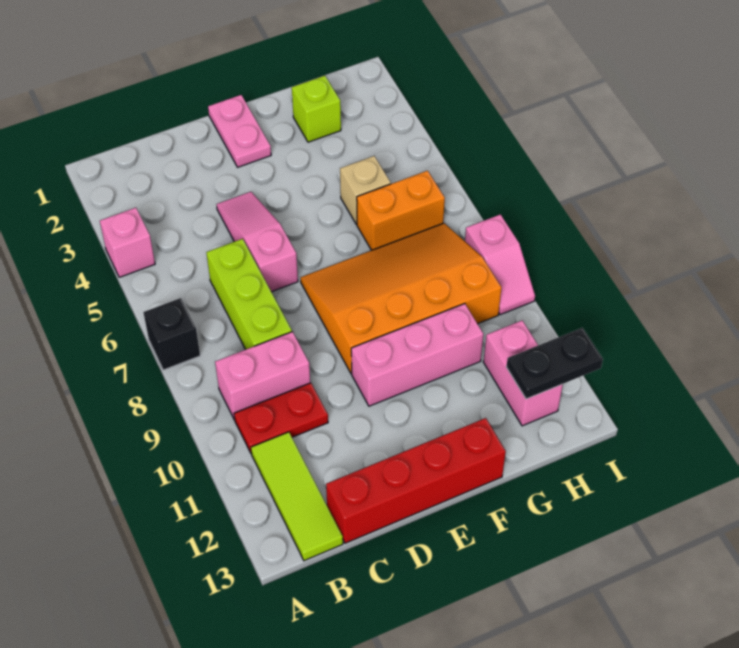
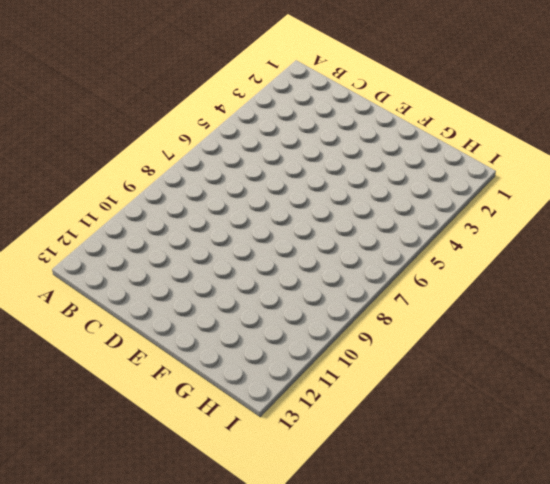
none -> pink brick A4 level 1
none -> black brick A7 level 1
none -> pink brick B9:C9 level 1

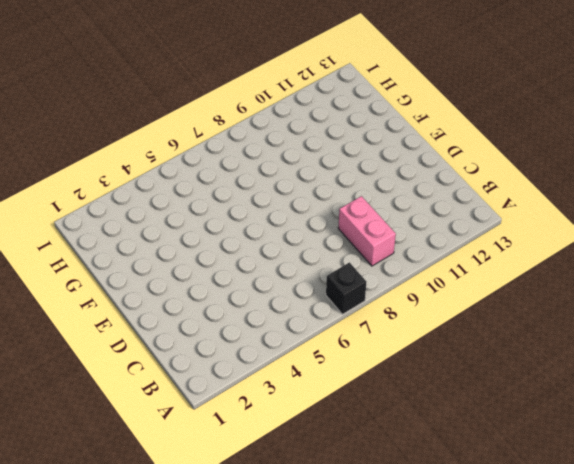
none -> pink brick A4 level 1
none -> red plate B10:C10 level 1
none -> lime tile B11:B13 level 1

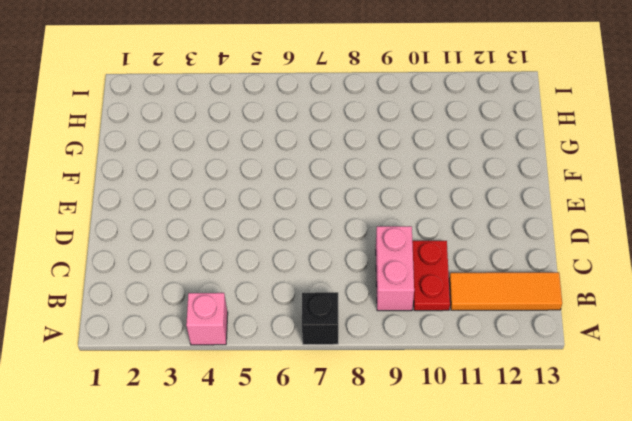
orange tile B11:B13 level 1 -> lime tile B11:B13 level 1
none -> lime brick C6:C8 level 1
none -> red brick C13:F13 level 1
none -> pink slope D4:D6 level 1 top 6

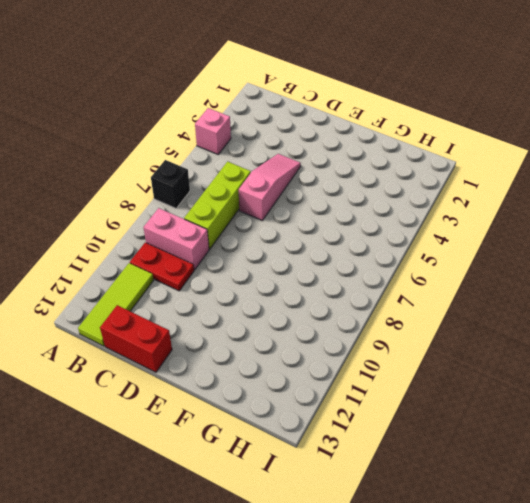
red brick C13:D13 level 1 -> red brick C13:F13 level 1
none -> pink plate E1:E2 level 1
none -> orange slope E7:H9 level 1 top 9
none -> pink brick E10:G10 level 1

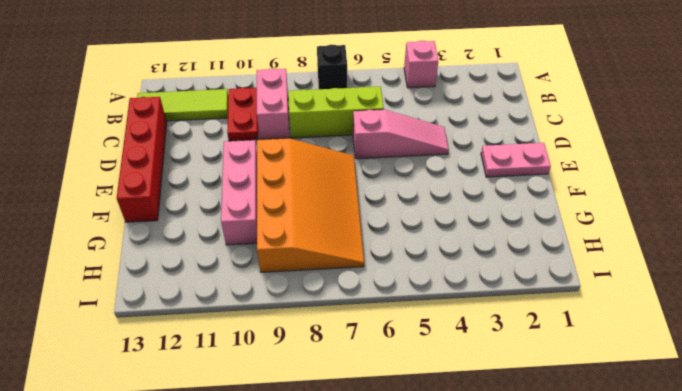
none -> lime brick G2 level 1
none -> tan brick G5 level 1
none -> orange brick G6:H6 level 1

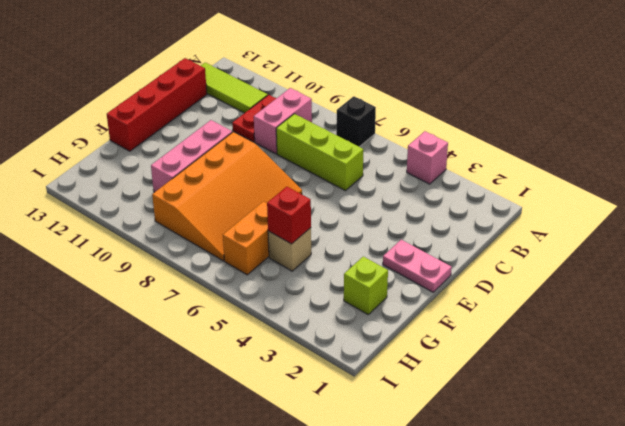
red brick G5 level 2 -> none
none -> pink slope D4:D6 level 1 top 6
none -> pink brick H11:H12 level 1
none -> pink slope I8:I9 level 1 top 8

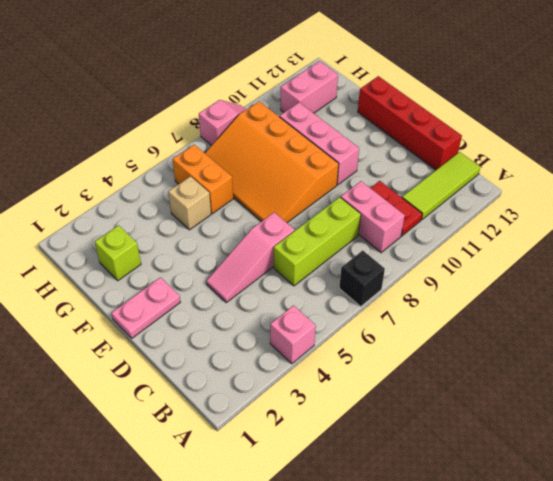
none -> black plate H12:I12 level 2

